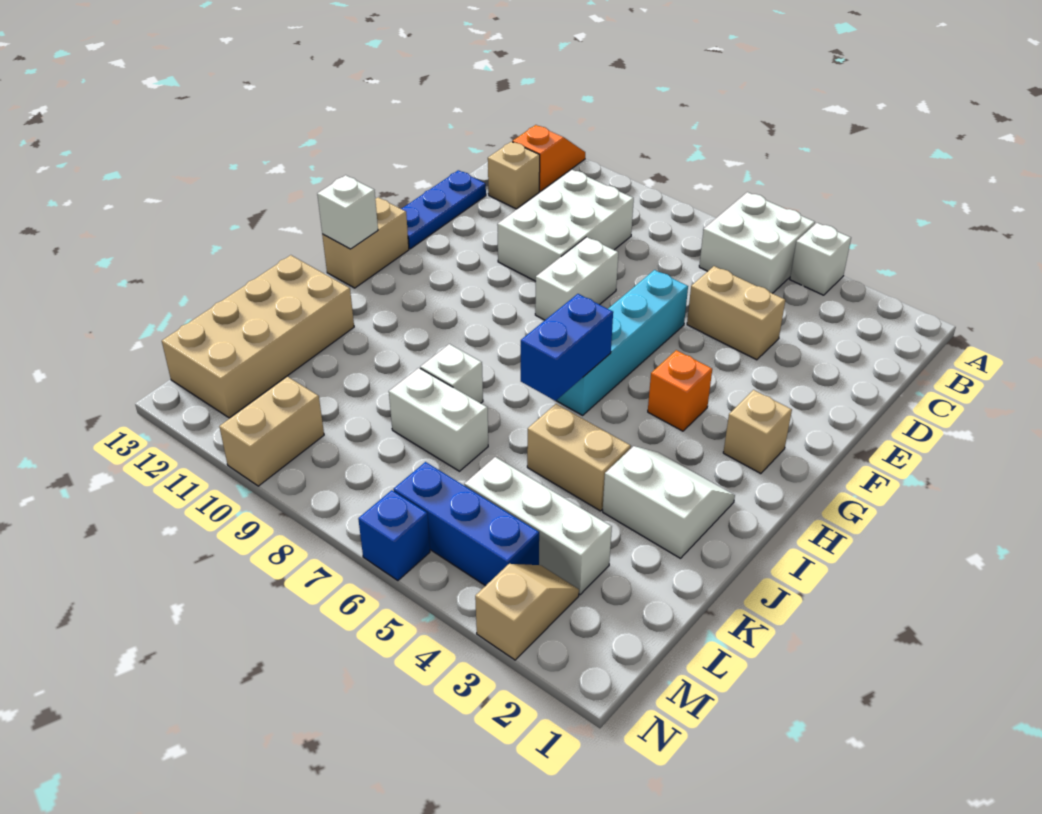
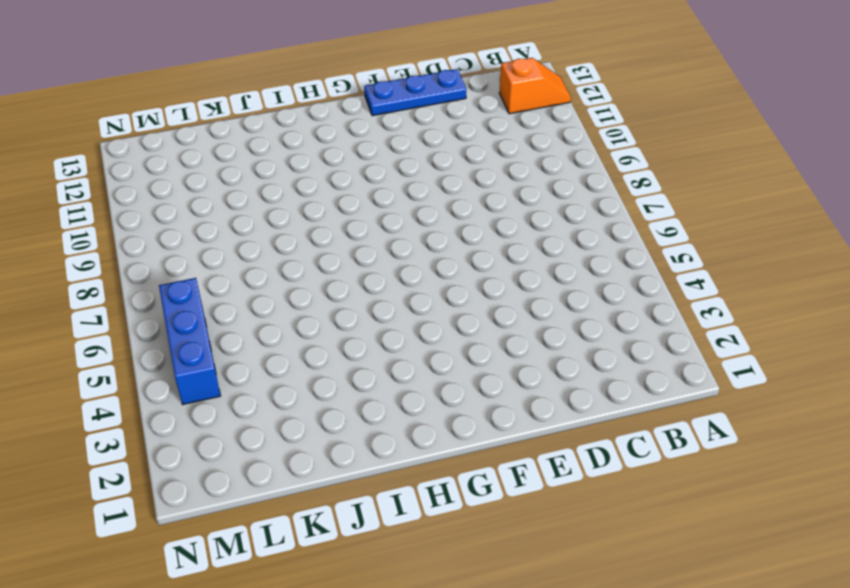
none -> white brick A4 level 1
none -> white brick A5:B6 level 1
none -> white brick C9:E10 level 1

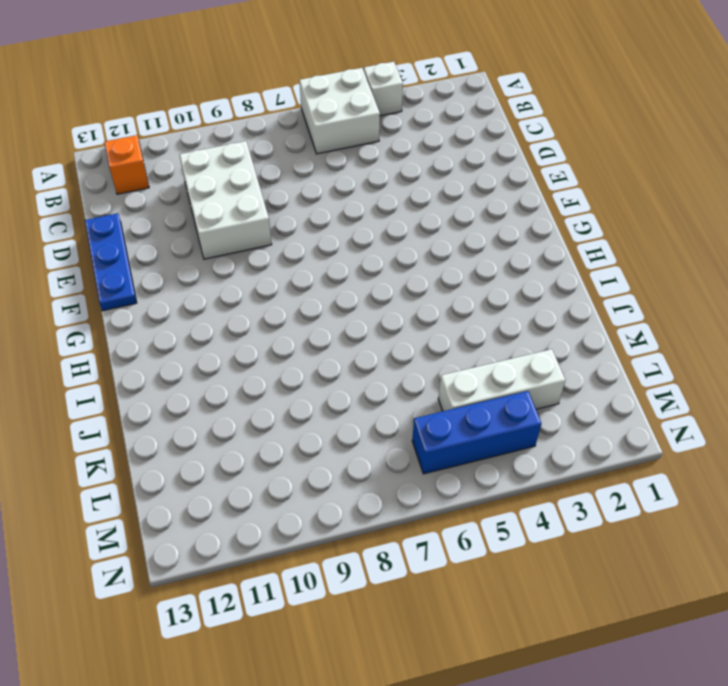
none -> tan brick C12 level 1
none -> tan brick D4:D5 level 1
none -> cyan brick E6:H6 level 1

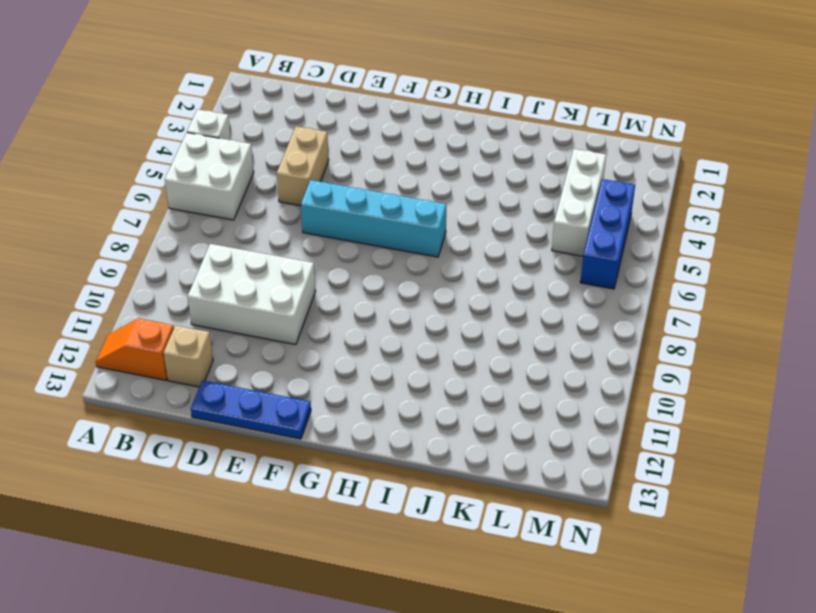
none -> white brick E8:F8 level 1
none -> tan brick G2 level 1
none -> orange brick G4 level 1

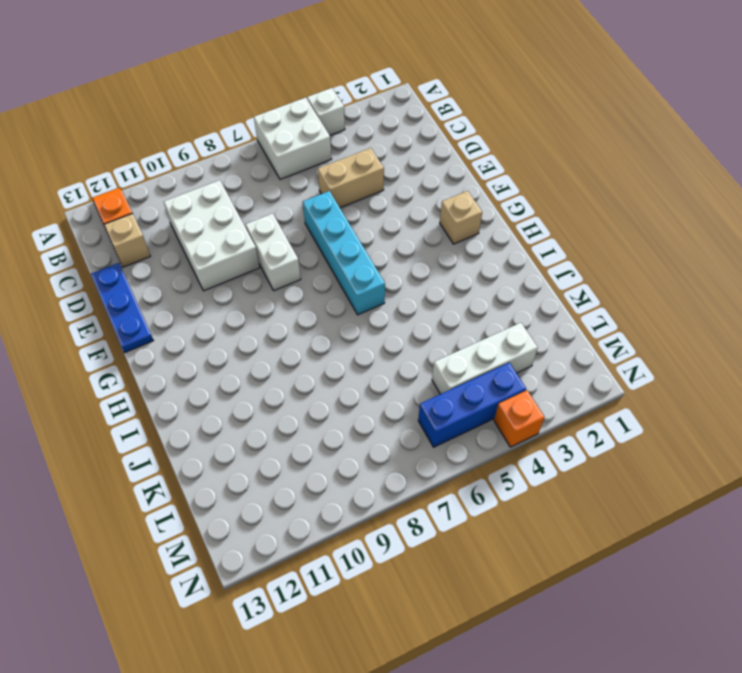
orange brick N4 level 1 -> orange brick G4 level 1
none -> tan brick G13:H13 level 1
none -> white slope I2:J3 level 1 top J
none -> tan brick J4:J5 level 1

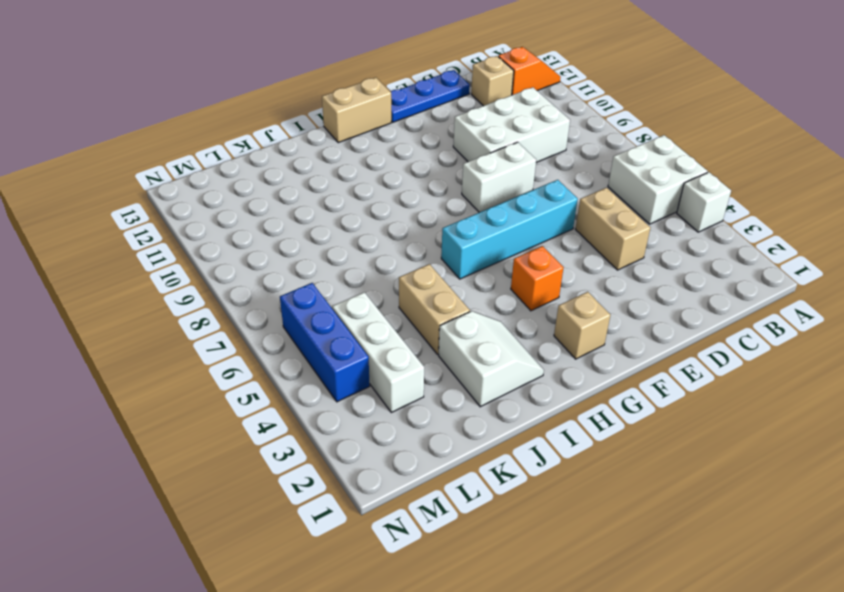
none -> white brick J8 level 1
none -> tan brick J12:M13 level 1
none -> white brick K7:K8 level 1

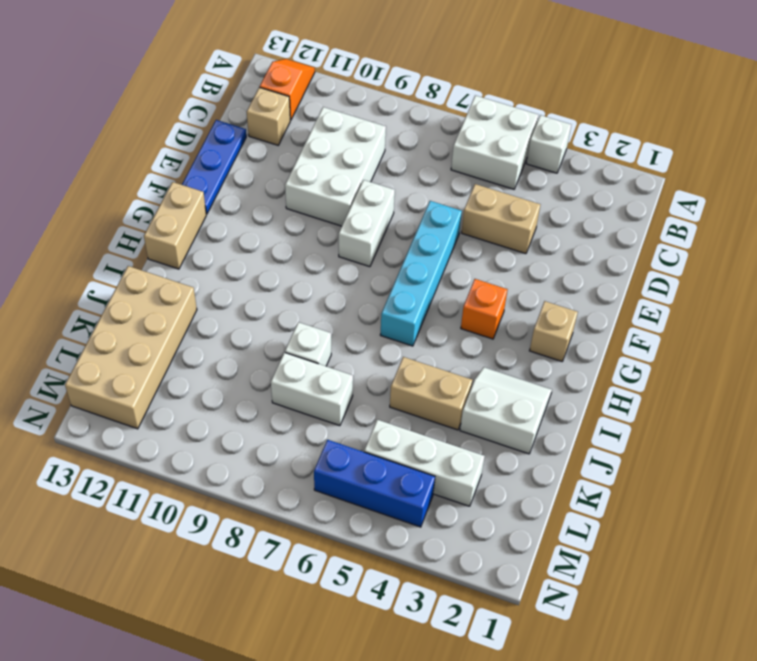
none -> tan slope M3:N3 level 1 top N
none -> tan brick M10:N10 level 1
none -> blue brick N6 level 1

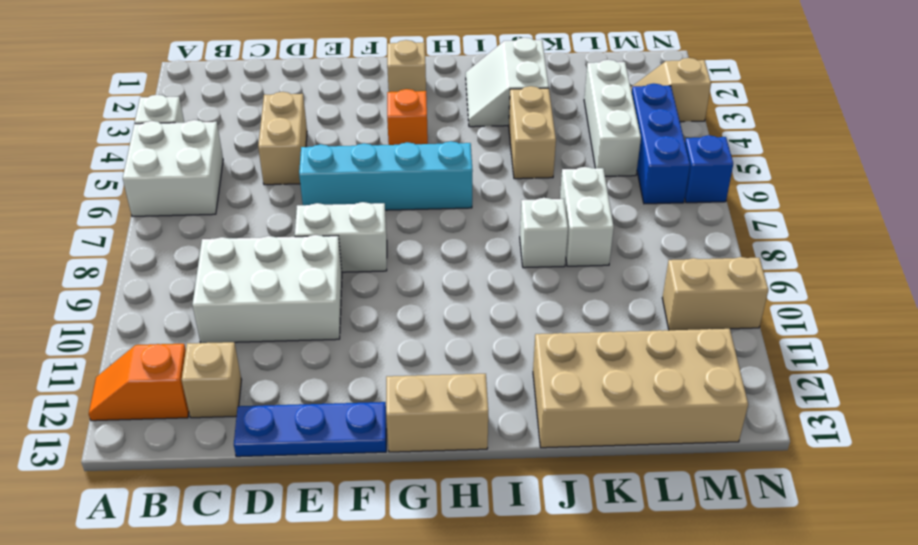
none -> blue brick H6:I6 level 2
none -> white brick H13 level 2

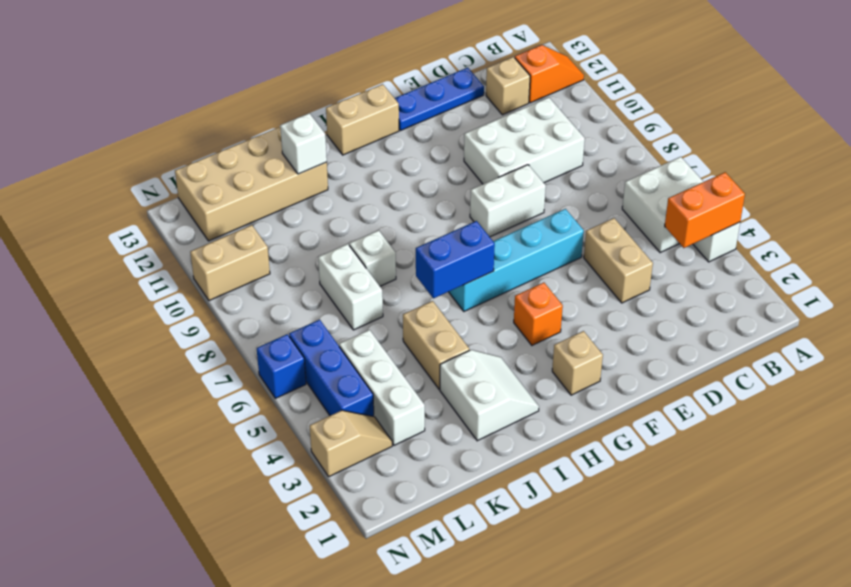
orange brick A4:B4 level 2 -> none
white brick J12 level 2 -> white brick H13 level 2

